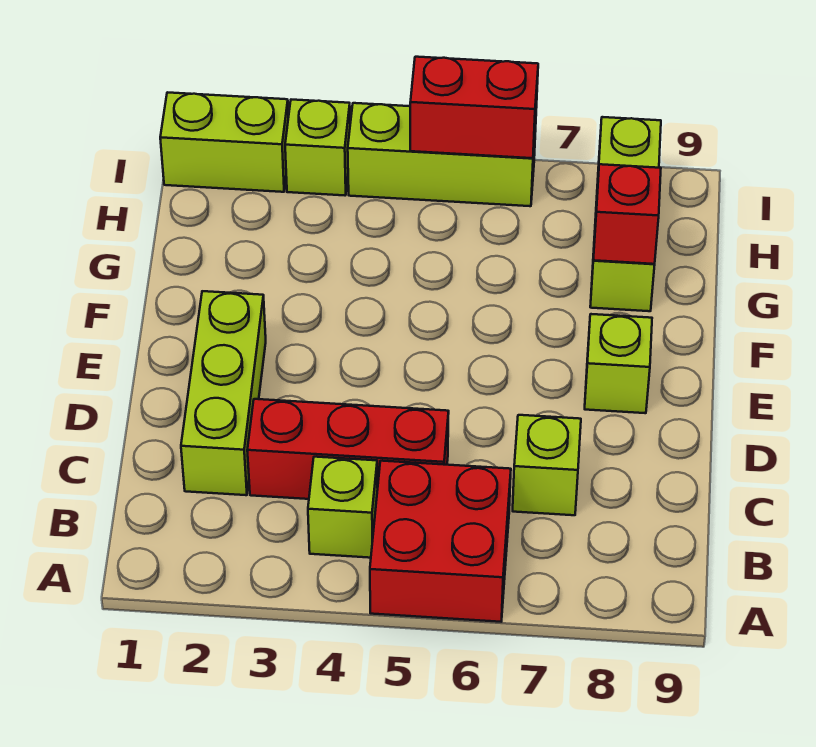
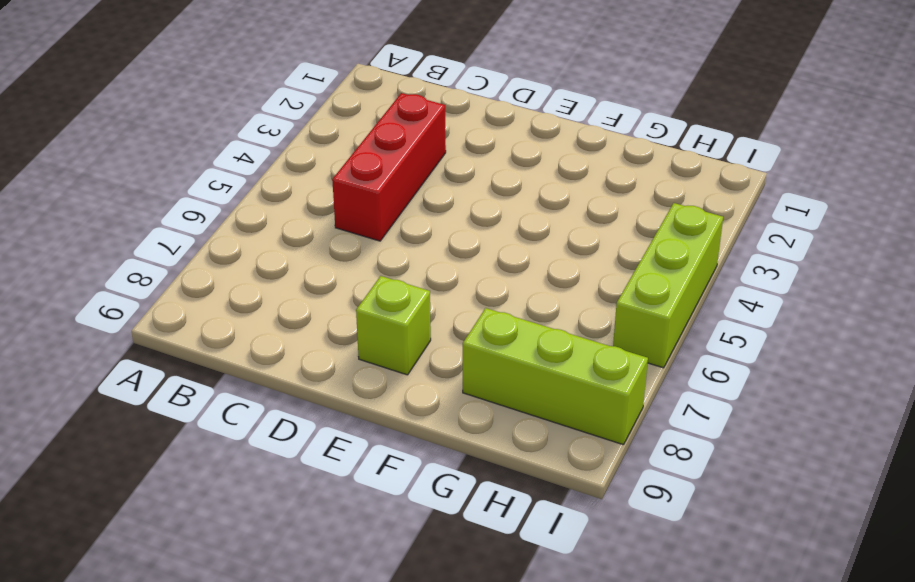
none -> red brick A5:B6 level 1
none -> lime brick B4 level 1
none -> lime brick C2:E2 level 1

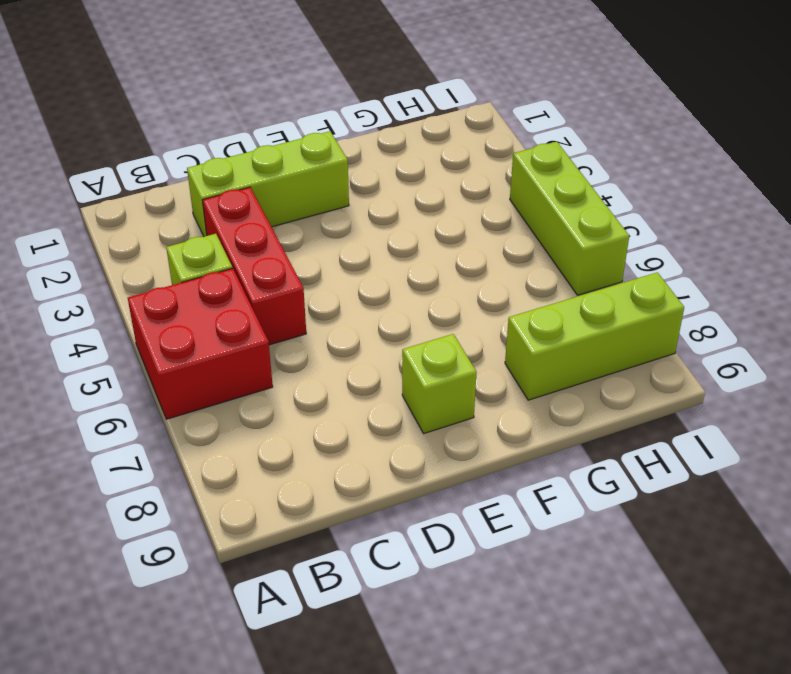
none -> lime brick C7 level 1
none -> lime brick I1:I2 level 1
none -> lime brick I3 level 1

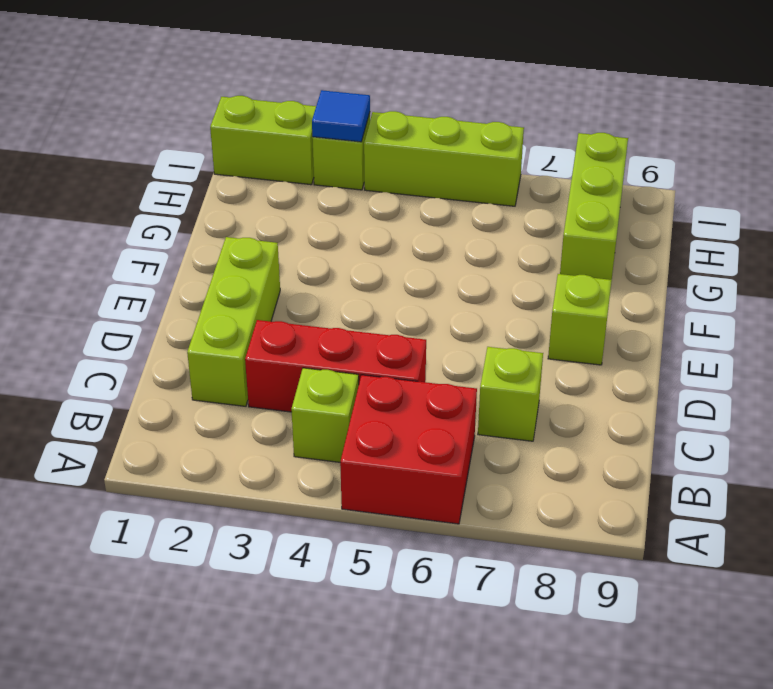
blue tile I3 level 2 -> none
none -> red brick G8 level 2
none -> red brick I5:I6 level 2

